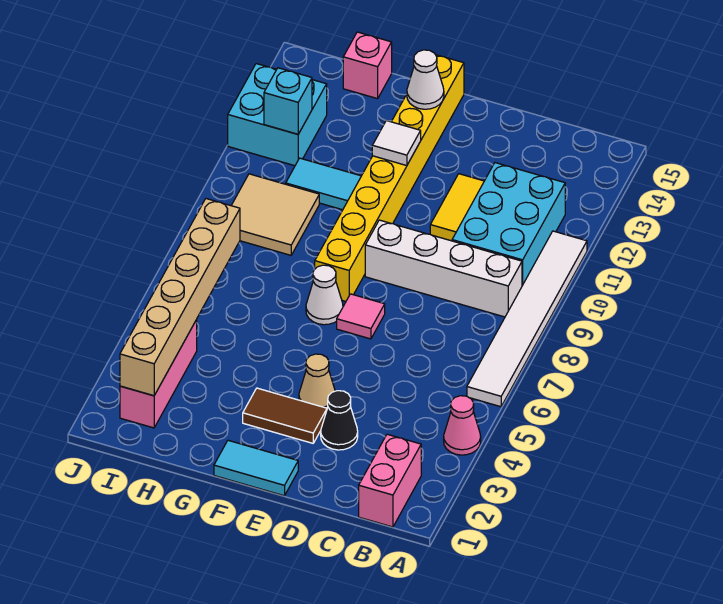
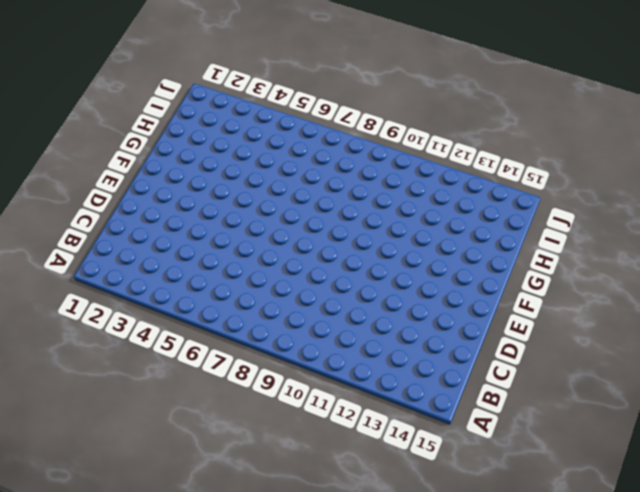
none -> pink cone A4 level 1
none -> white tile A6:A11 level 1
none -> pink brick B1:B2 level 1

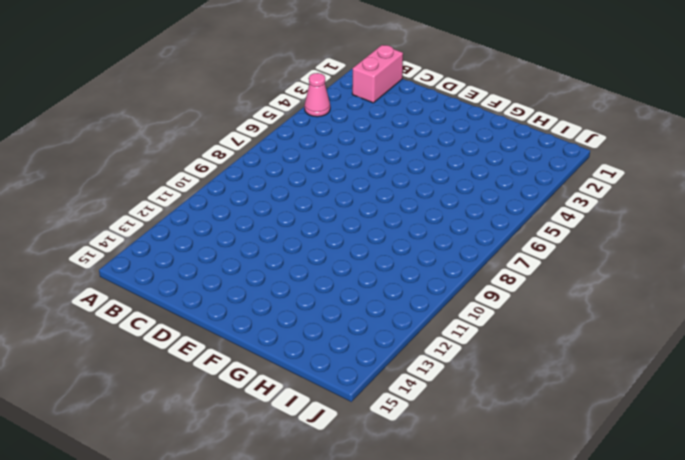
none -> white tile A6:A11 level 1
none -> white brick B9:E9 level 1
none -> cyan brick B10:C12 level 1

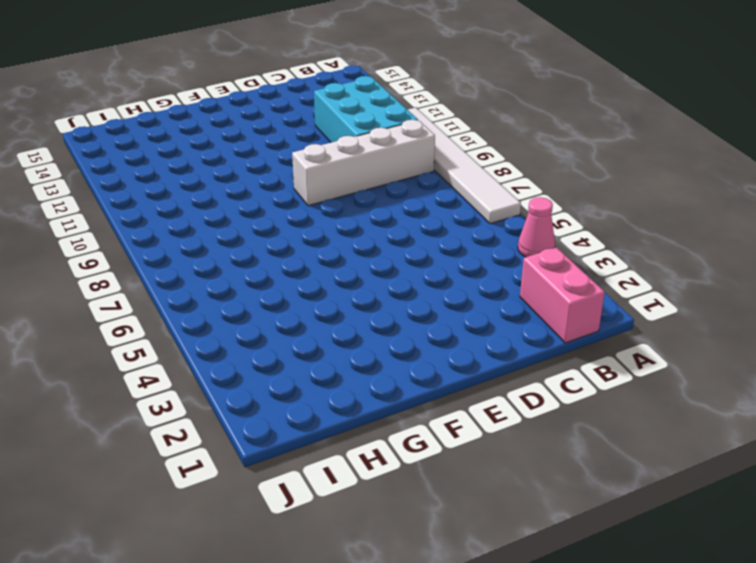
none -> black cone D3 level 1
none -> yellow tile D11:D12 level 1
none -> cyan tile E1:F1 level 1

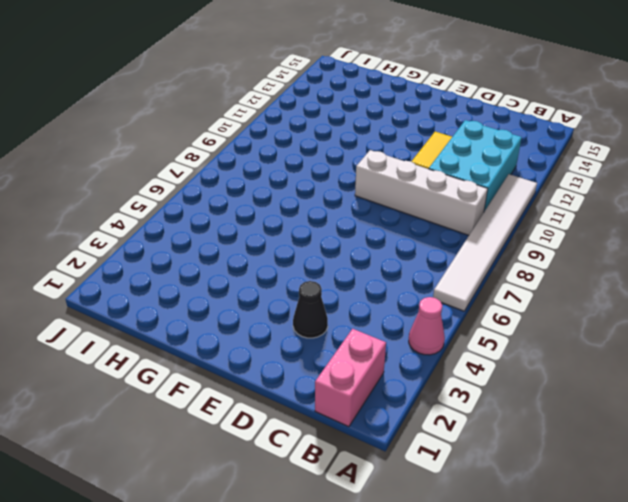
none -> cyan tile E1:F1 level 1
none -> brown tile E3:F3 level 1
none -> tan cone E4 level 1

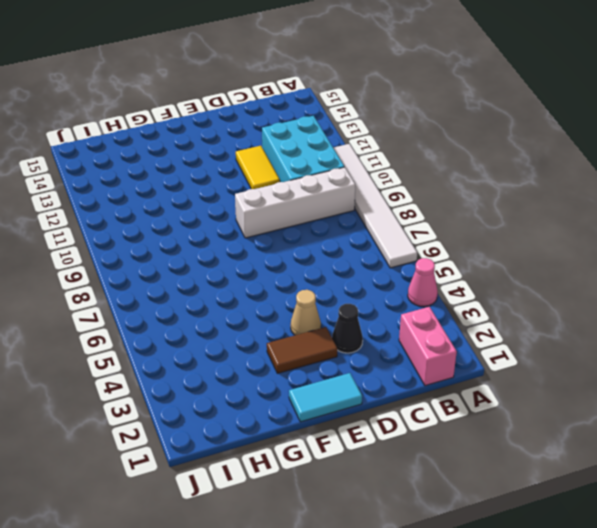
none -> pink tile E7 level 1
none -> white cone F7 level 1
none -> yellow brick F8:F15 level 1

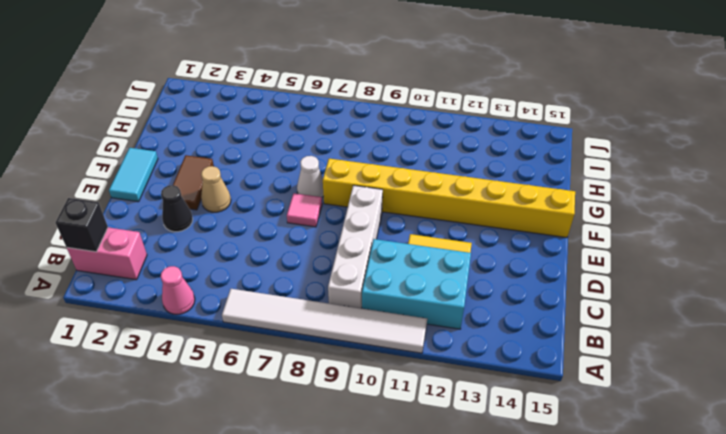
black brick B1 level 2 -> none
none -> cyan tile G11:H11 level 1
none -> tan tile H9:I10 level 1
none -> pink brick H15 level 1

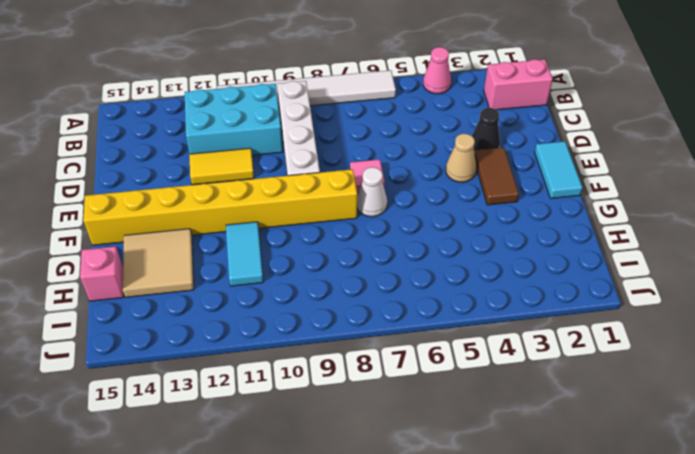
tan tile G13:H14 level 1 -> tan tile H9:I10 level 1
none -> pink brick I2:I4 level 1
none -> cyan brick I12:J13 level 1
none -> white tile F12 level 2

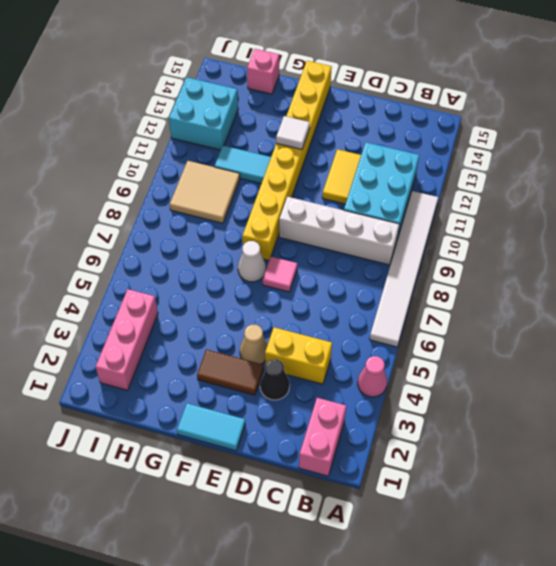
yellow brick C4:D4 level 1 -> none
none -> white cone F14 level 2
none -> tan brick I2:I7 level 2
none -> cyan brick I12 level 2

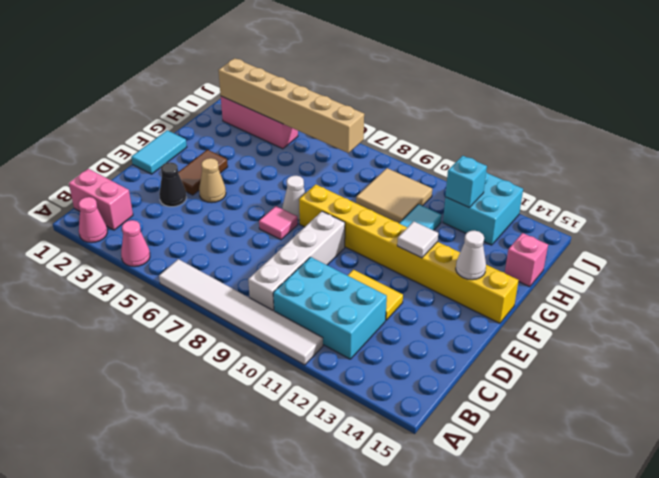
pink cone A2 level 1 -> none

